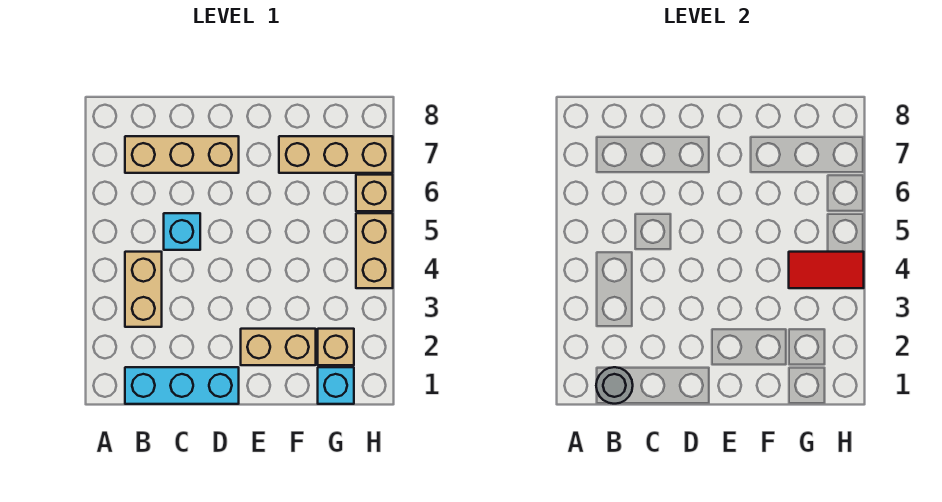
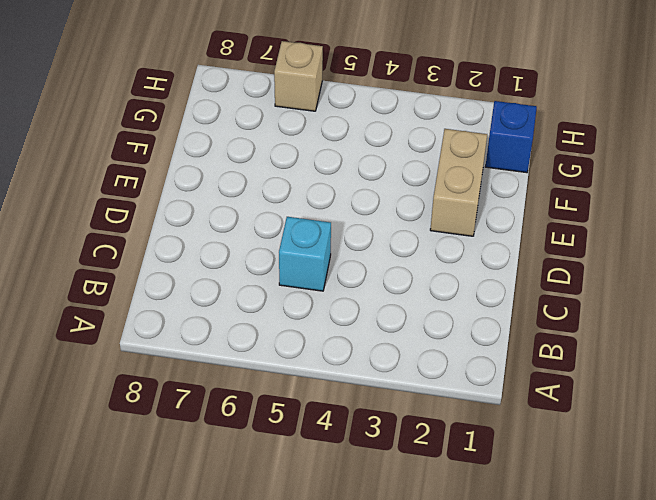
blue brick G1 level 1 -> cyan brick G1 level 1
none -> cyan brick B1:D1 level 1
none -> tan brick B3:B4 level 1
none -> tan brick B7:D7 level 1

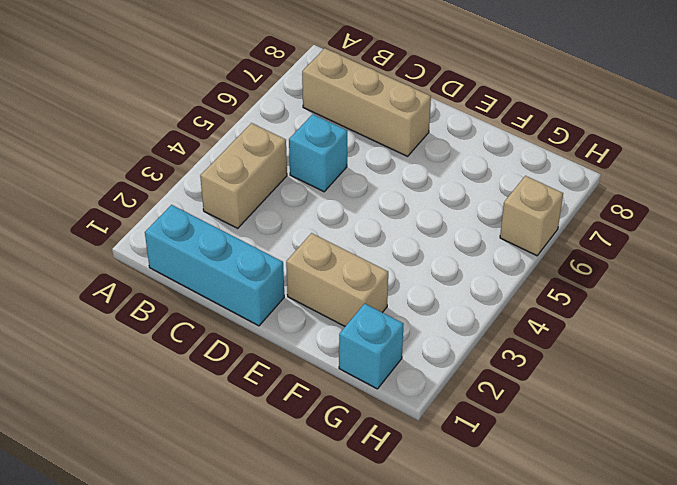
none -> tan brick F7:H7 level 1
none -> tan brick G2 level 1
none -> tan brick H4:H5 level 1

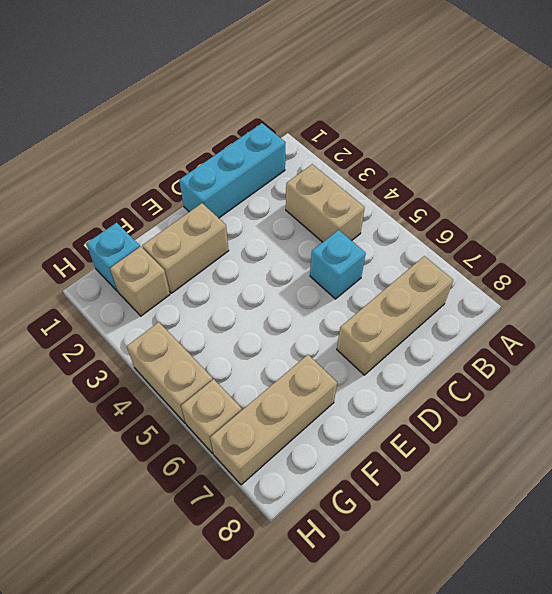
none -> grey round brick B1 level 2
none -> red tile G4:H4 level 2

